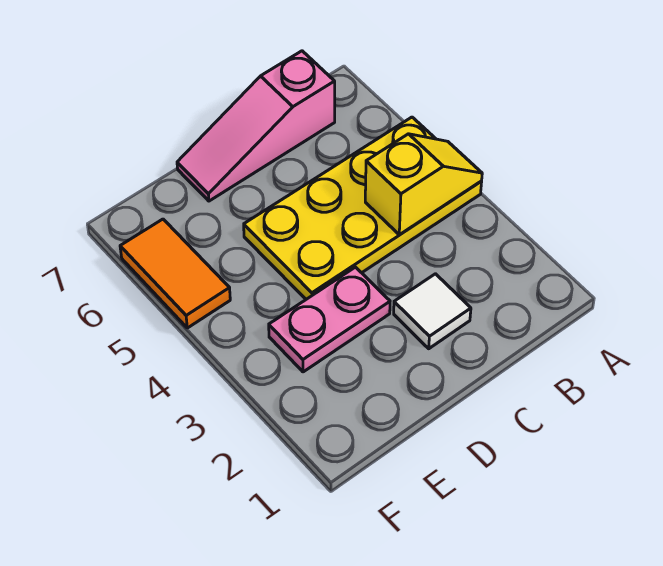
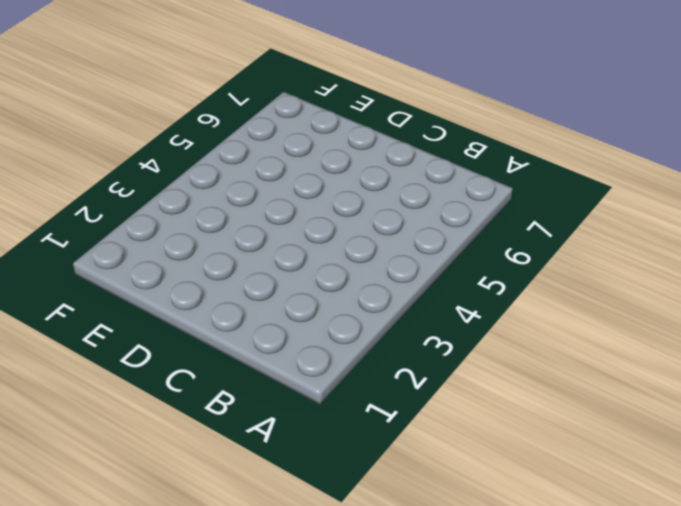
none -> yellow plate A4:D5 level 1
none -> pink slope B7:D7 level 1 top B

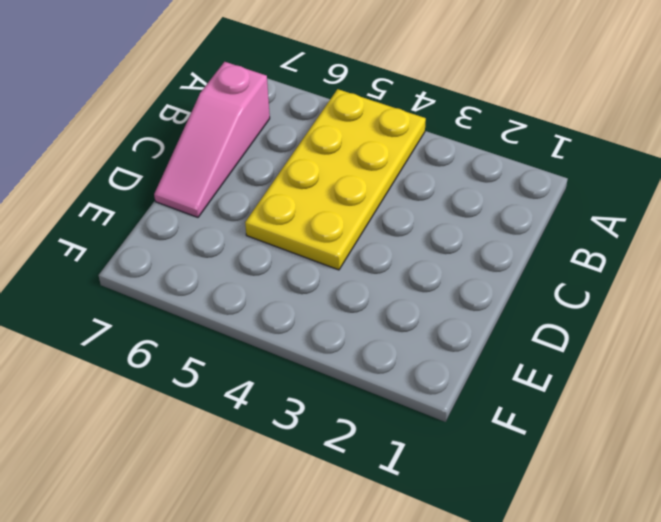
none -> white tile C2 level 1
none -> pink plate D3:E3 level 1

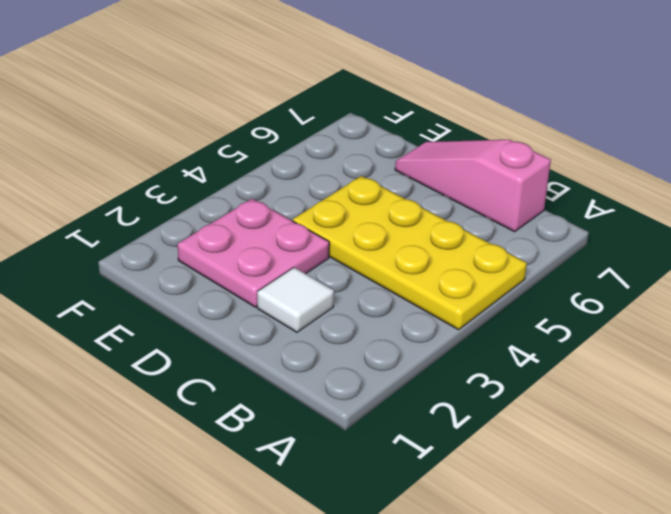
pink plate D2:E3 level 1 -> pink plate D3:E3 level 1
none -> orange tile F5:F6 level 1
none -> yellow slope A4:B4 level 2 top B

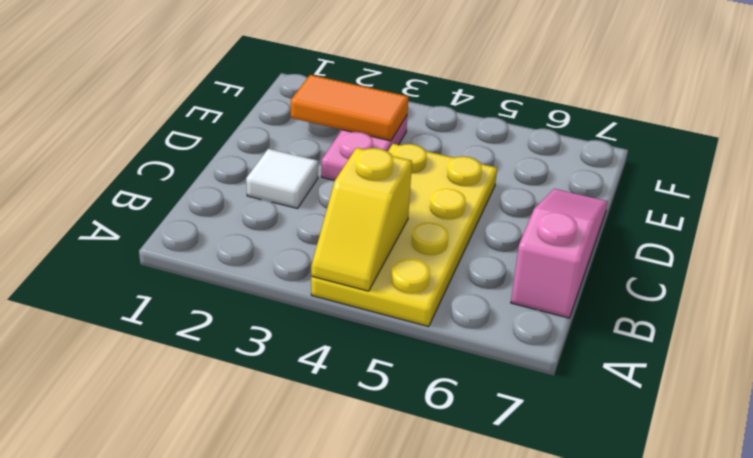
orange tile E2:E3 level 2 -> orange tile F5:F6 level 1

